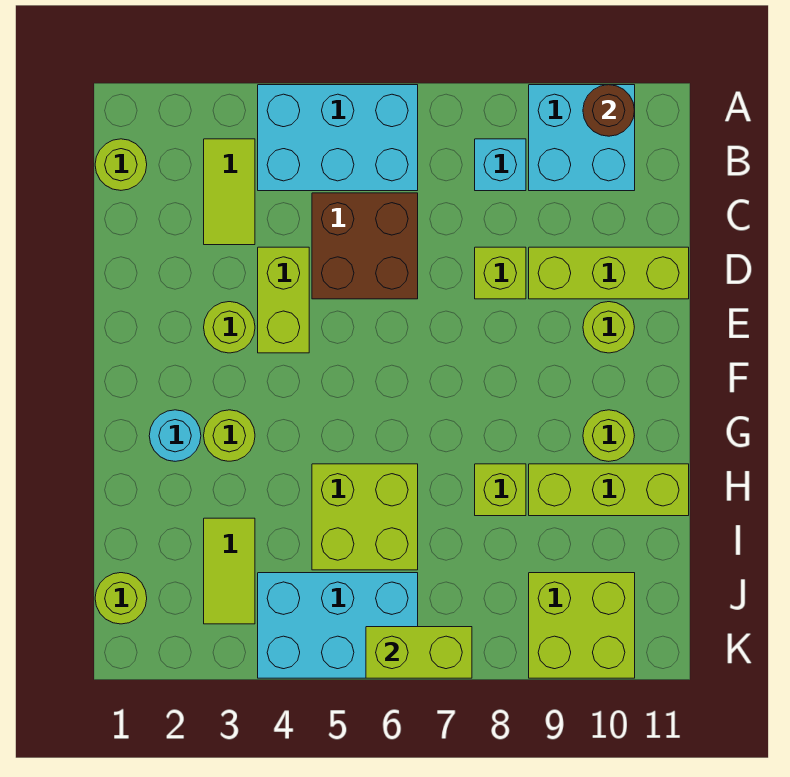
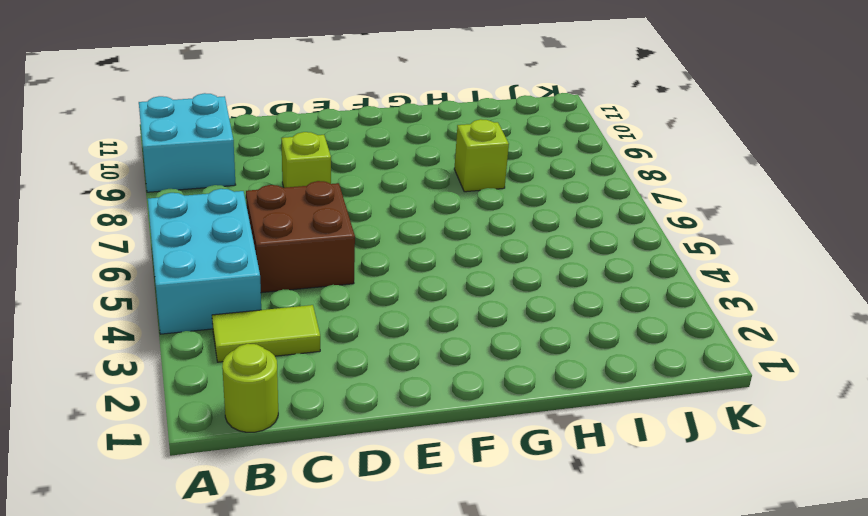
none -> cyan brick B8 level 1
none -> lime brick D4:E4 level 1
none -> lime brick D9:D11 level 1

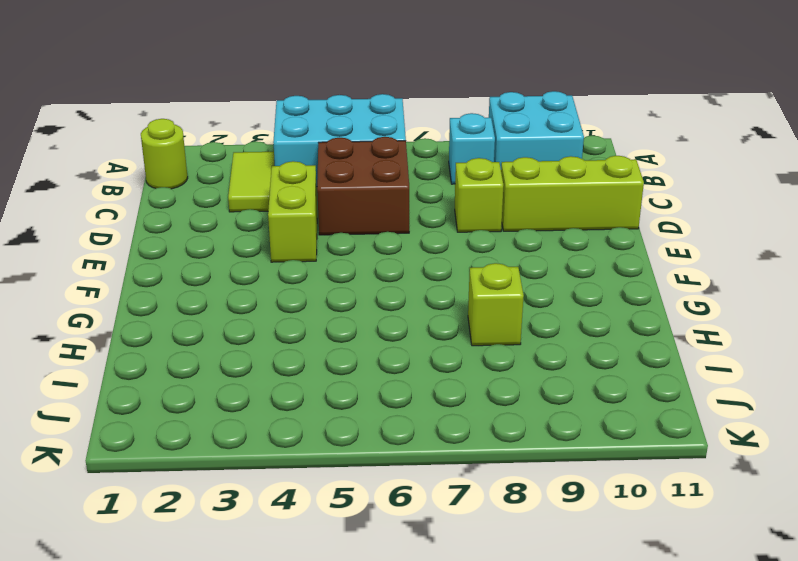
none -> lime round brick E3 level 1
none -> lime round brick E10 level 1
none -> cyan round brick G2 level 1

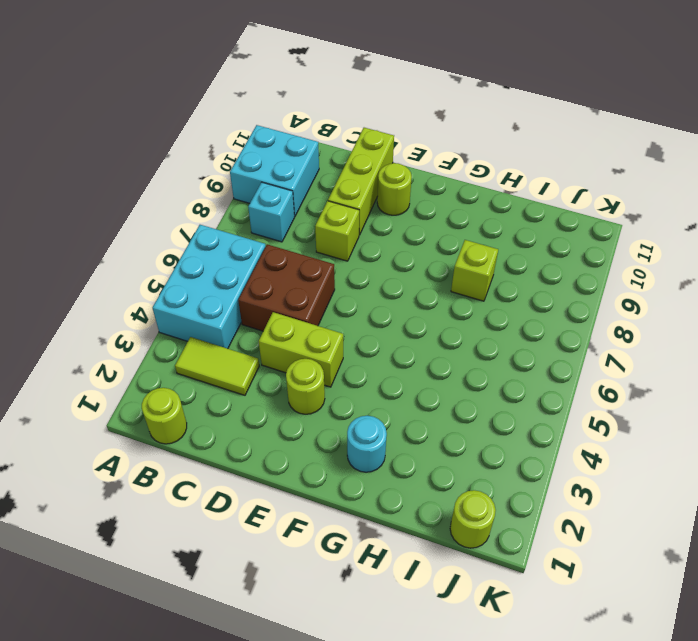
none -> lime round brick G3 level 1
none -> lime round brick G10 level 1
none -> lime brick H5:I6 level 1

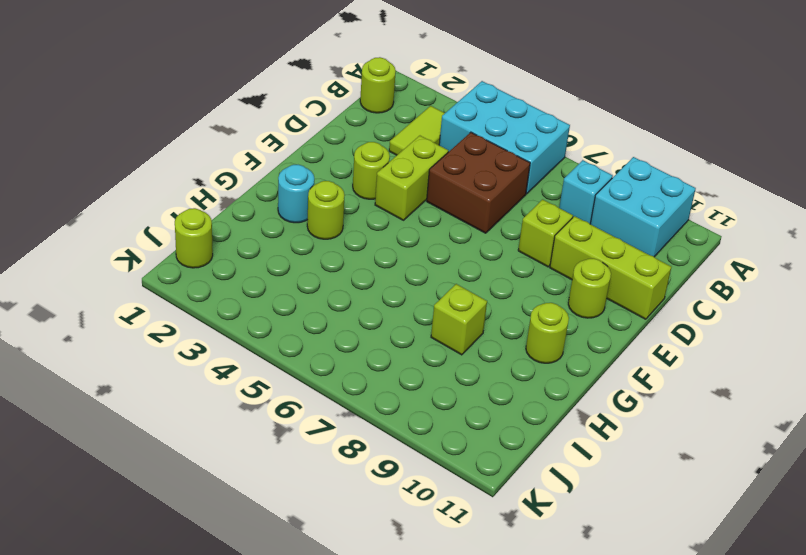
none -> lime brick H5:I6 level 1
none -> lime brick H9:H11 level 1
none -> lime tile I3:J3 level 1

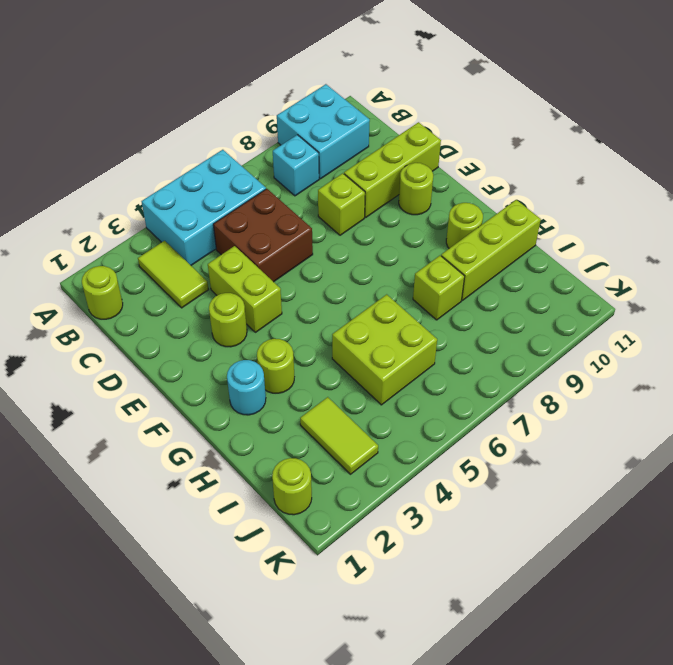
none -> cyan brick J4:K6 level 1
none -> lime brick J9:K10 level 1
none -> brown round brick A10 level 2

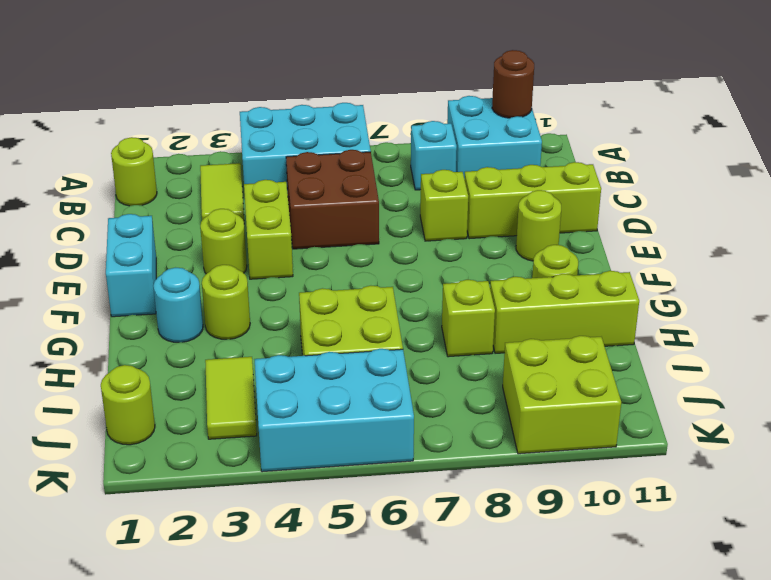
cyan brick E1:F1 level 1 -> none
none -> lime brick K6:K7 level 2

